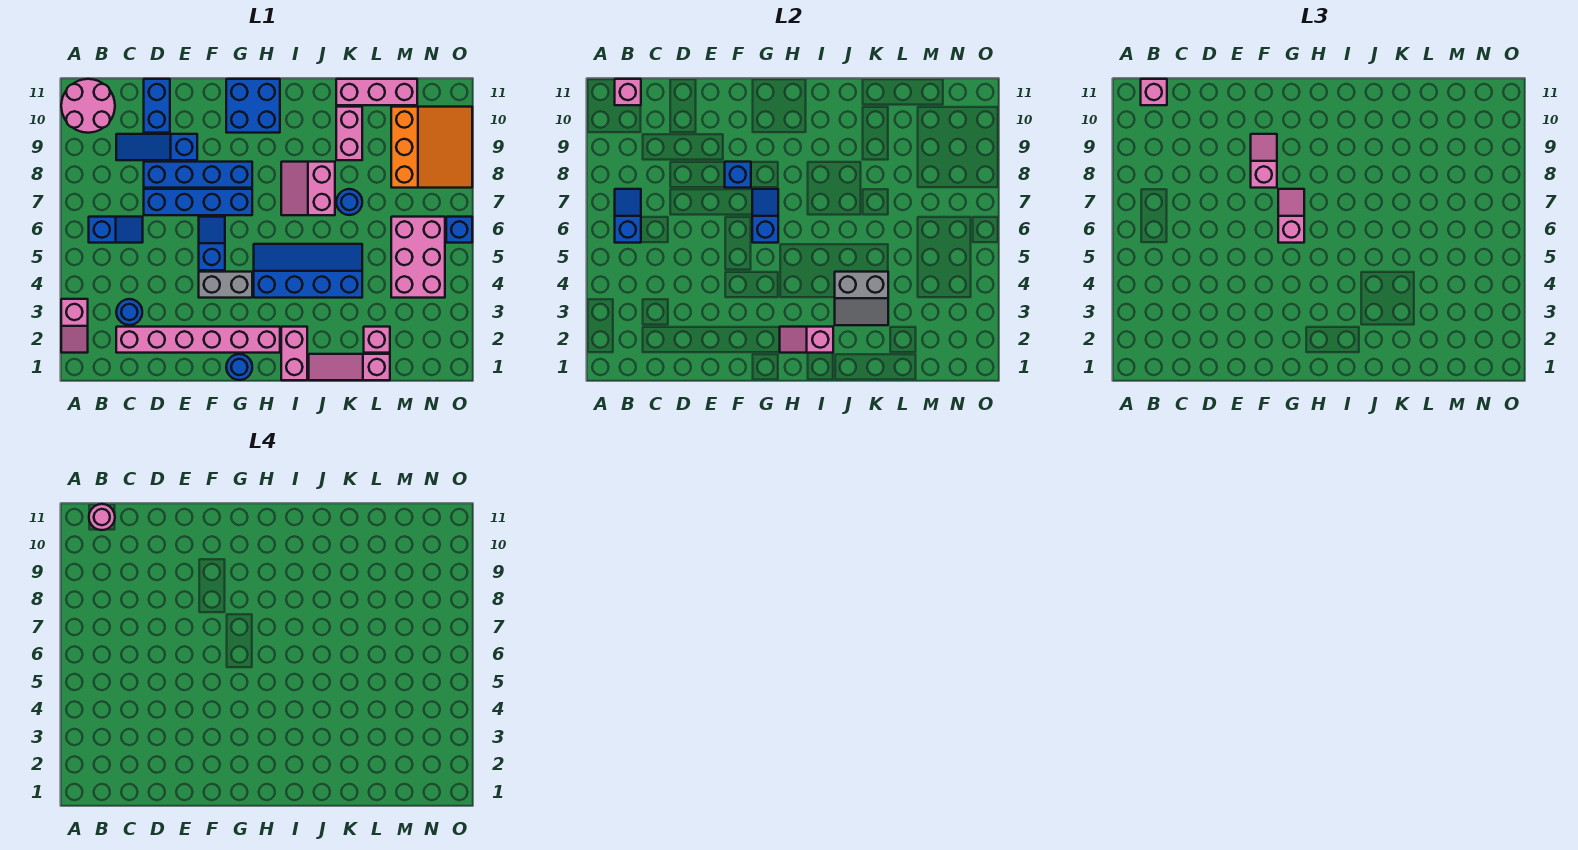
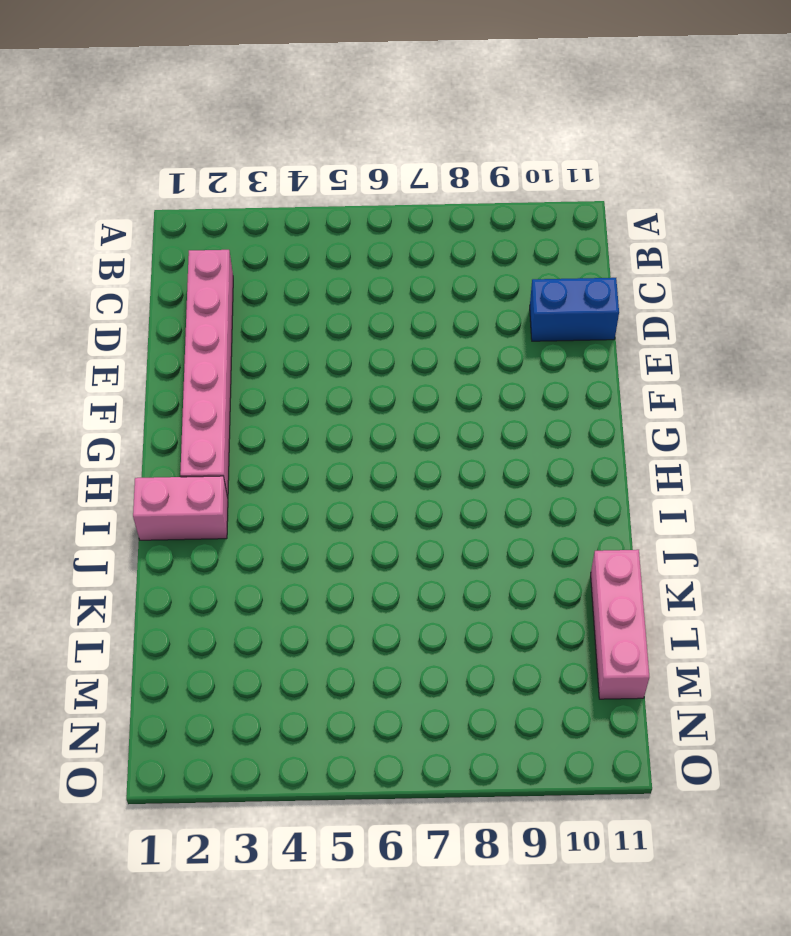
none -> pink slope A2:A3 level 1 top 3
none -> pink round brick A10:B11 level 1
none -> blue slope B6:C6 level 1 top B
none -> blue round brick C3 level 1

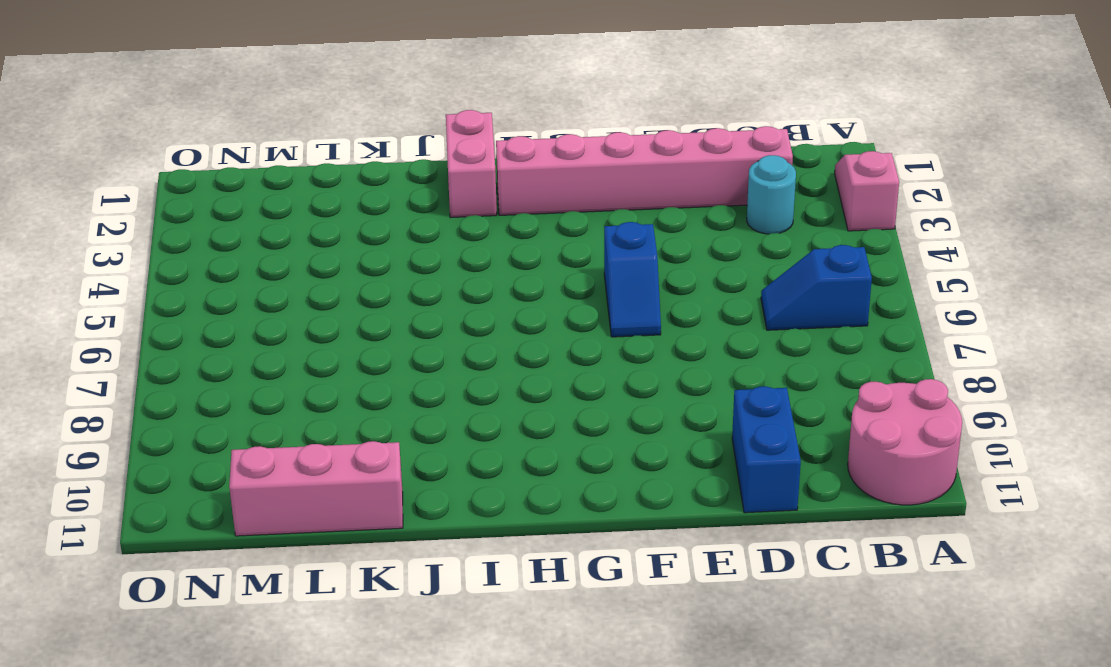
cyan round brick C3 level 1 -> blue round brick C3 level 1
none -> blue slope C9:E9 level 1 top E
none -> blue brick D7:G7 level 1
none -> blue brick D8:G8 level 1
none -> grey brick F4:G4 level 1

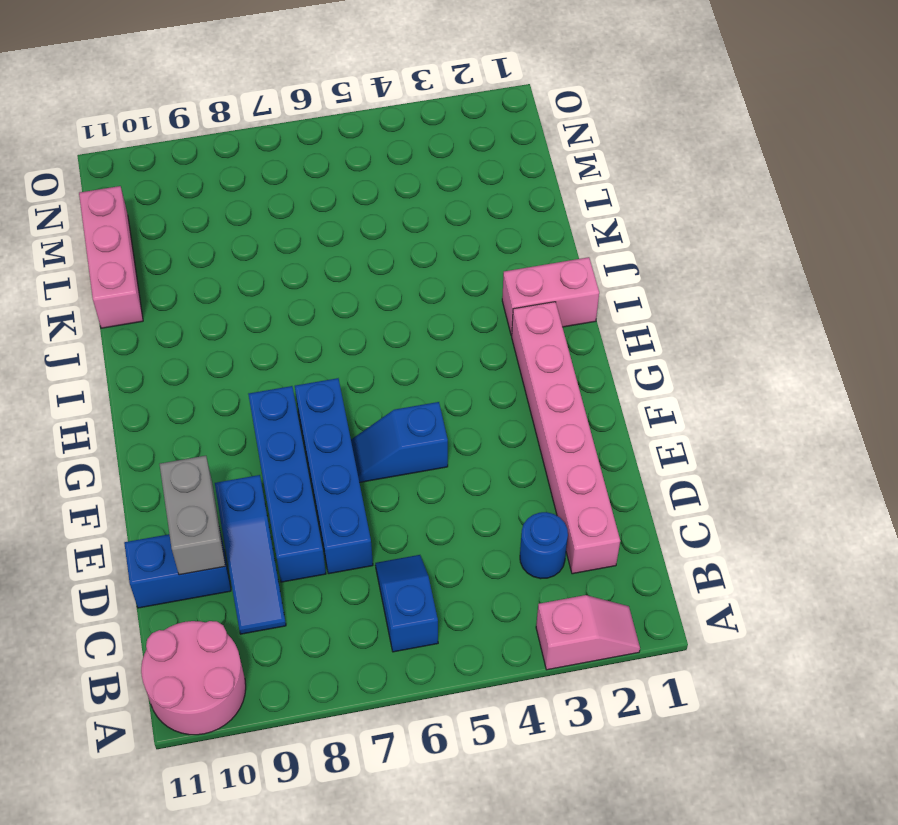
grey brick D10:E10 level 2 -> grey brick F4:G4 level 1
none -> blue round brick G1 level 1
none -> blue brick G10:H11 level 1
none -> blue slope H4:K5 level 1 top 4
none -> pink slope I7:J8 level 1 top J

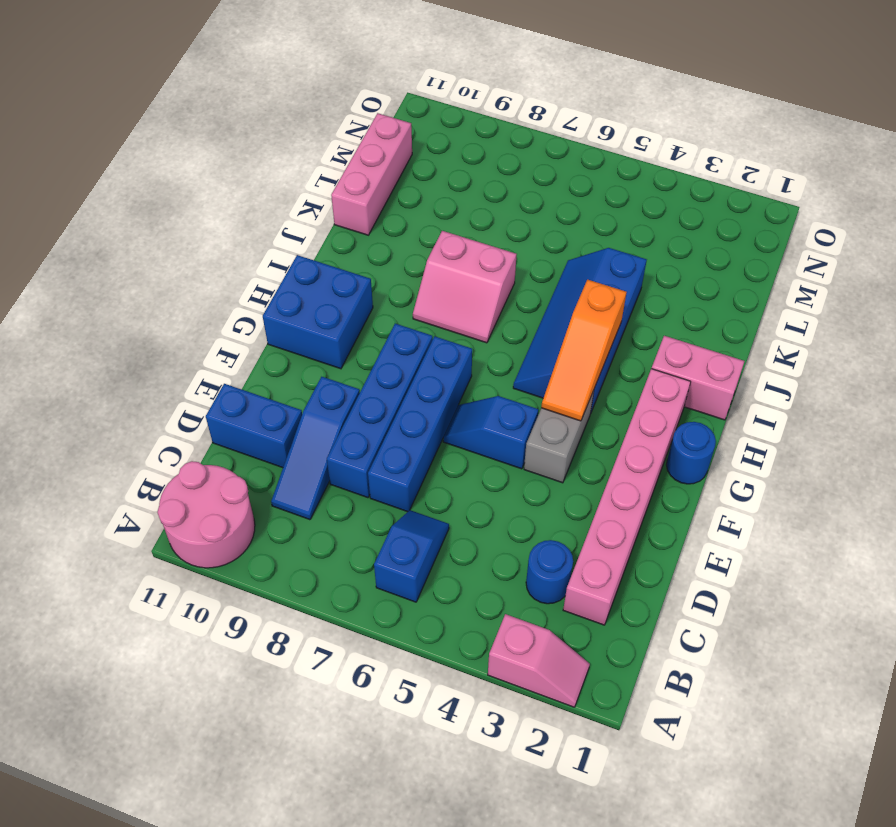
orange slope G4:I4 level 2 top I -> none
none -> pink slope J1:L1 level 1 top L
none -> blue round brick K7 level 1
none -> pink brick K9:K10 level 1
none -> pink brick L2 level 1

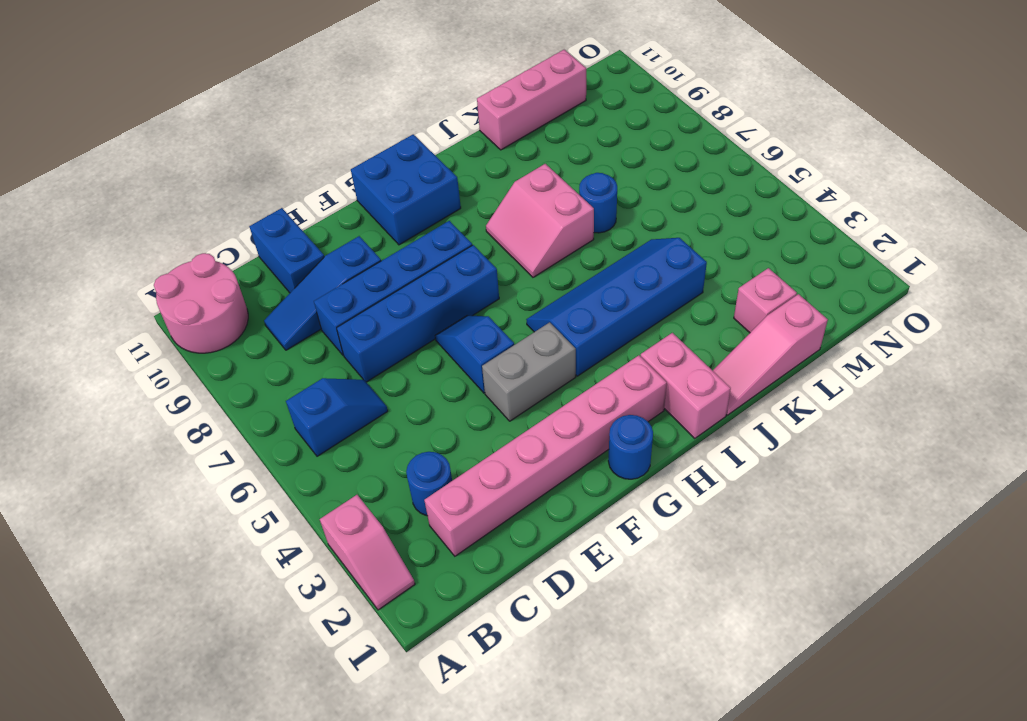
none -> pink brick K9:K10 level 1
none -> pink brick M4:N6 level 1
none -> orange slope M8:O10 level 1 top M
none -> blue brick O6 level 1

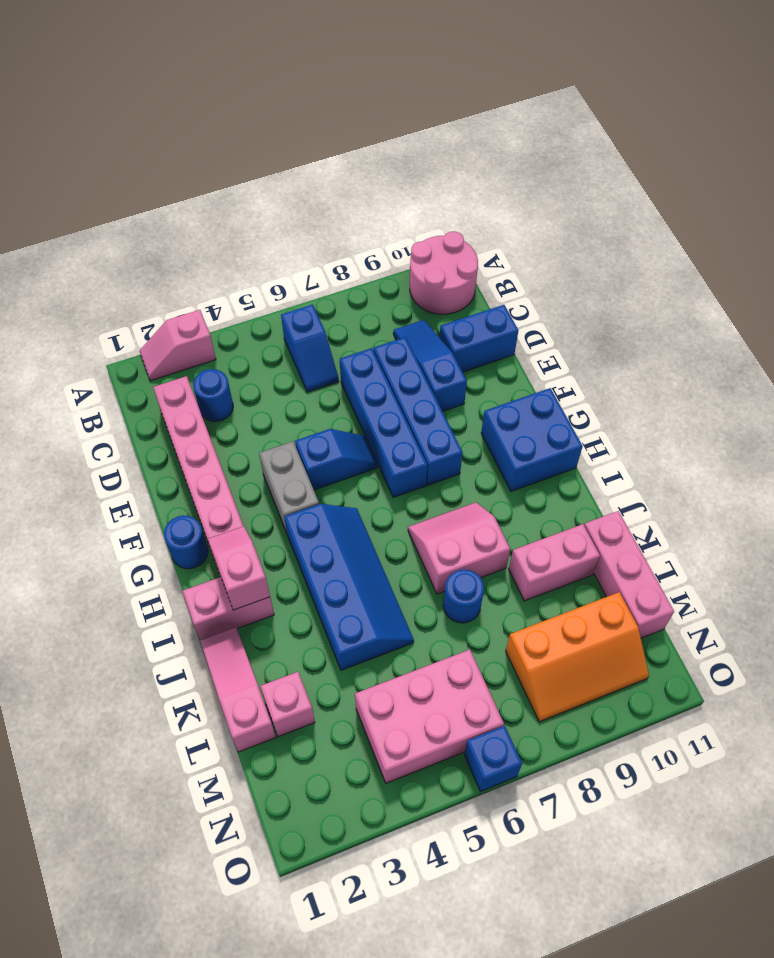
orange slope M8:N10 level 1 top M -> orange slope M8:O10 level 1 top M
none -> blue slope B6:B7 level 2 top 6
none -> pink brick B11 level 2
none -> blue brick F8 level 2
none -> blue slope G6:G7 level 2 top 6

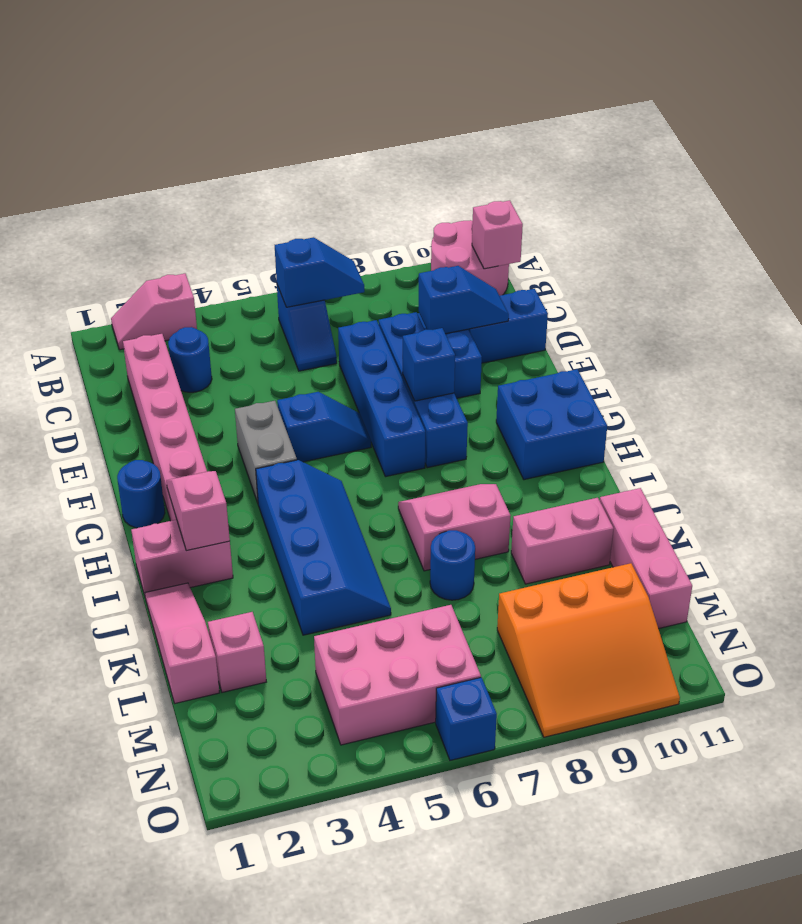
blue slope D9:D10 level 2 top 9 -> blue slope G6:G7 level 2 top 6
none -> grey slope J3:K4 level 2 top 4
none -> pink brick B11 level 3
none -> pink slope F8:F9 level 3 top 8
none -> pink slope G6:G7 level 3 top 6

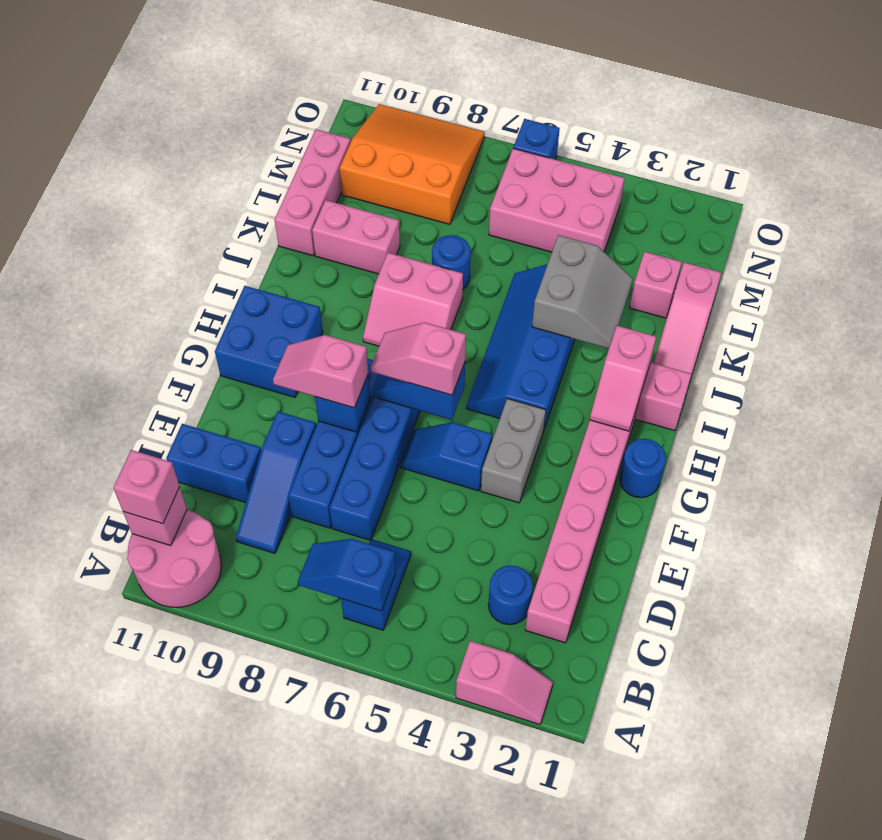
none -> pink round brick B11 level 4

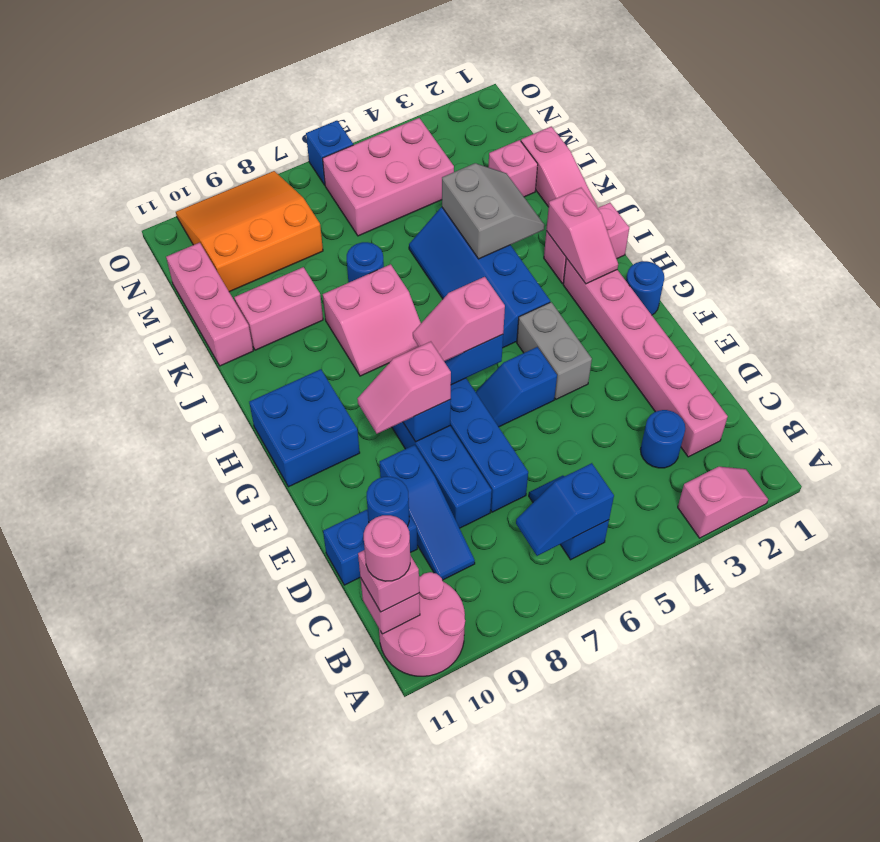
blue round brick D10 level 2 -> none

